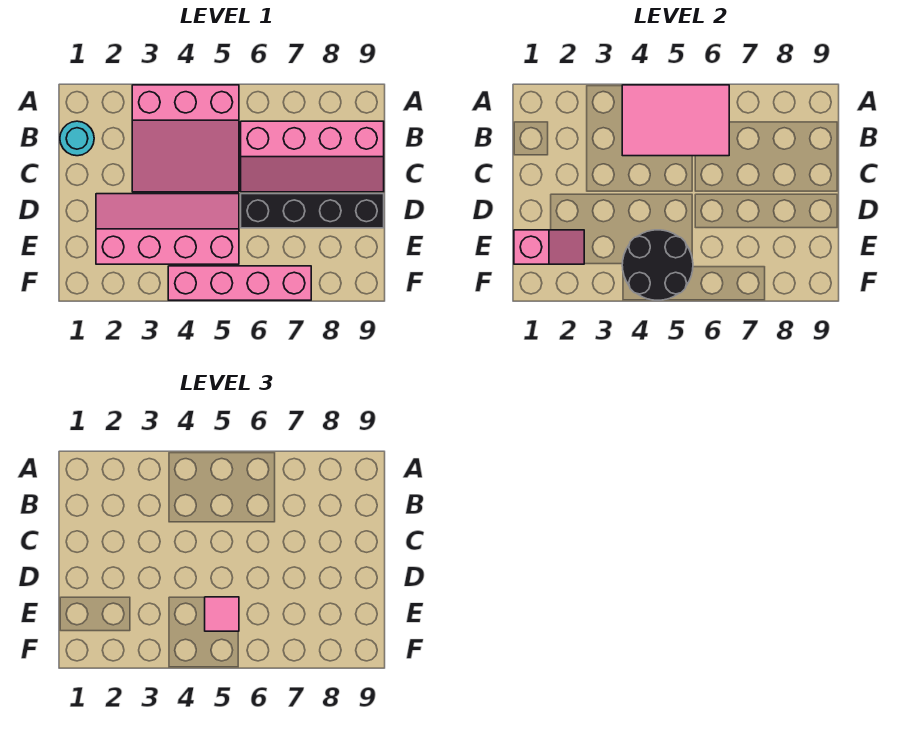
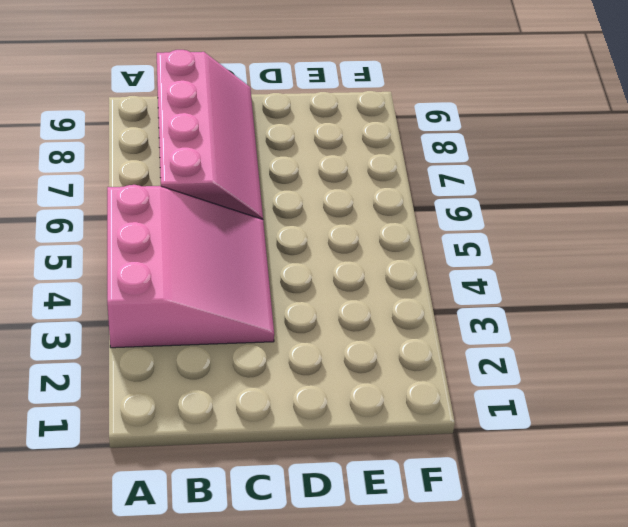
none -> cyan round brick B1 level 1
none -> pink slope D2:E5 level 1 top E

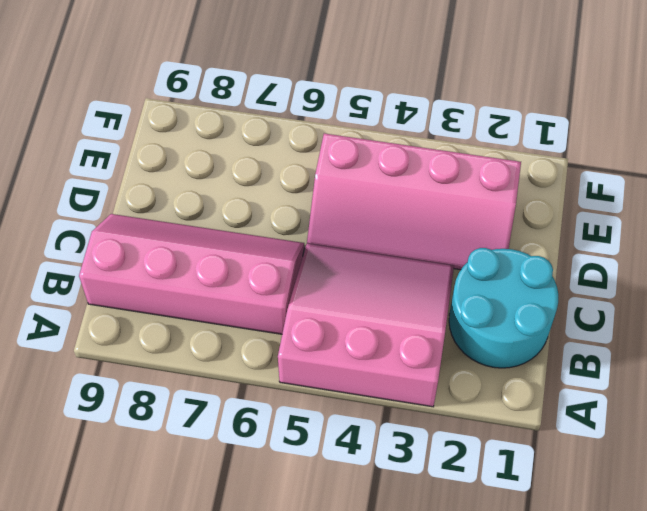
cyan round brick B1:C2 level 1 -> cyan round brick B1 level 1
none -> black brick D6:D9 level 1
none -> pink brick F4:F7 level 1

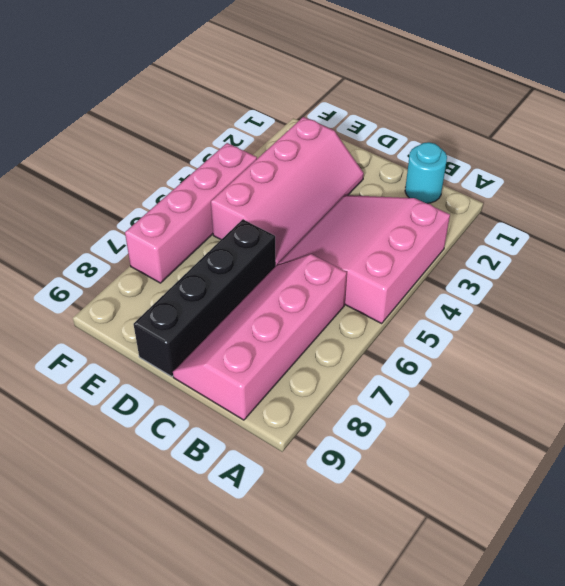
none -> pink tile A4:B6 level 2
none -> pink slope E1:E2 level 2 top 1

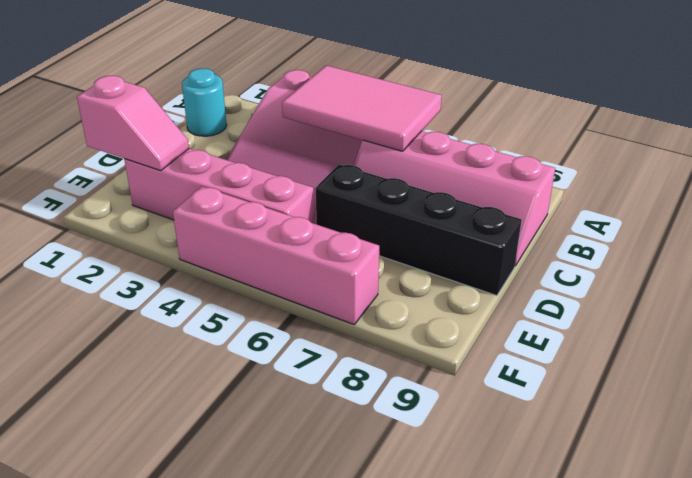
none -> black round brick E4:F5 level 2
none -> pink tile E5 level 3

